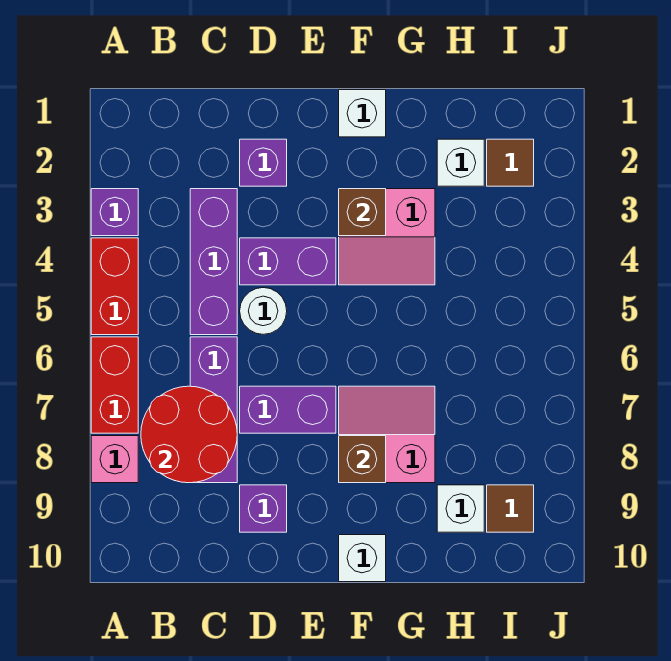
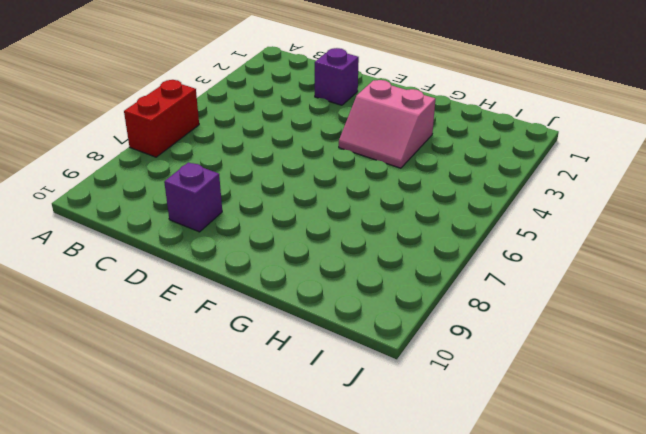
none -> purple brick A3 level 1
none -> red brick A4:A5 level 1
none -> pink brick A8 level 1

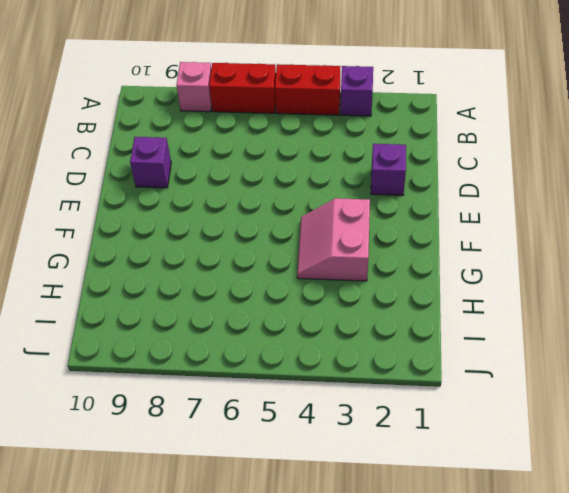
none -> purple brick C3:C5 level 1
none -> purple brick C6:C8 level 1
none -> purple brick D4:E4 level 1

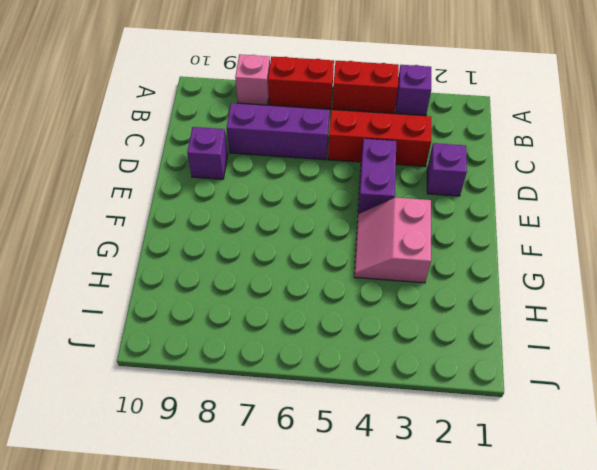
red brick C3:C5 level 1 -> purple brick C3:C5 level 1
none -> white round brick D5 level 1
none -> purple brick D7:E7 level 1
none -> white brick F1 level 1

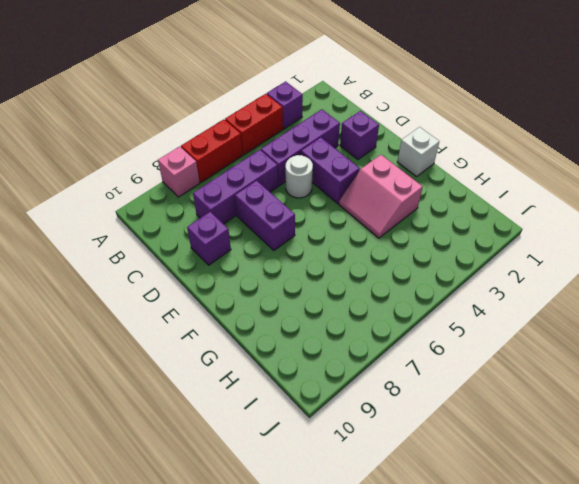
none -> pink slope F7:G8 level 1 top 8
none -> white brick F10 level 1
none -> white brick H2 level 1

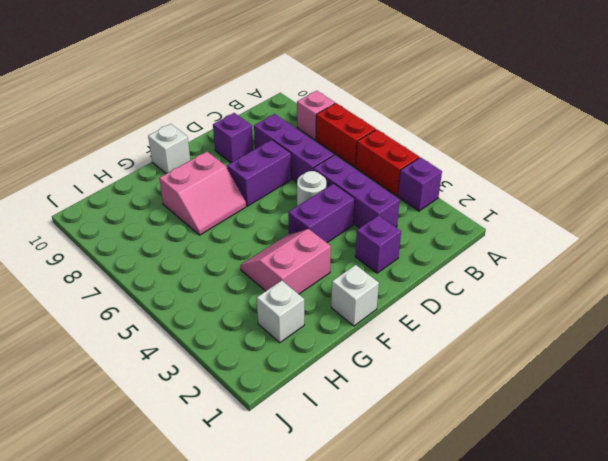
none -> white brick H9 level 1
none -> brown tile I2 level 1
none -> brown tile I9 level 1

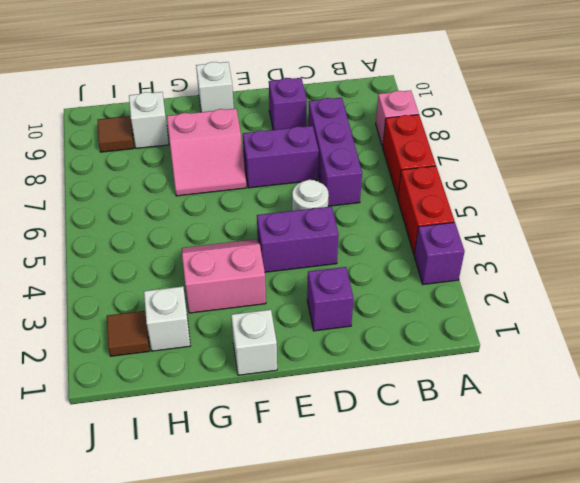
none -> purple brick C3:C5 level 1
none -> red round brick B7:C8 level 2
none -> brown brick F3 level 2

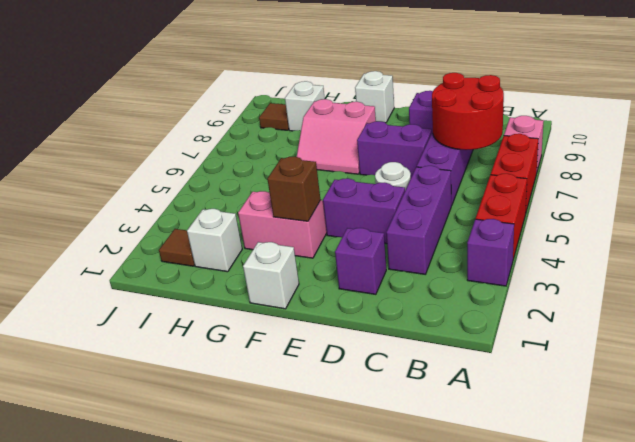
none -> brown brick F8 level 2

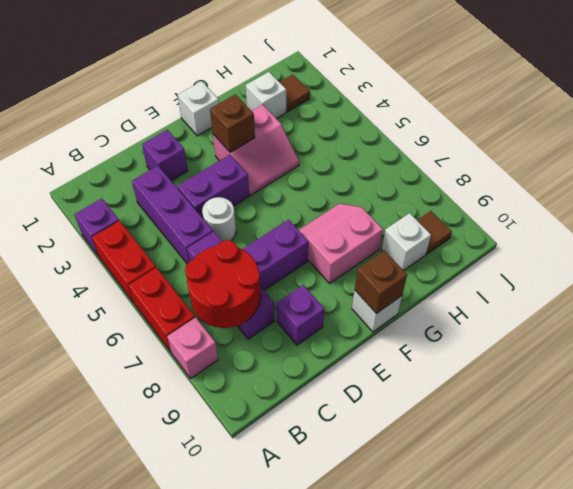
brown brick F10 level 2 -> brown brick F8 level 2

